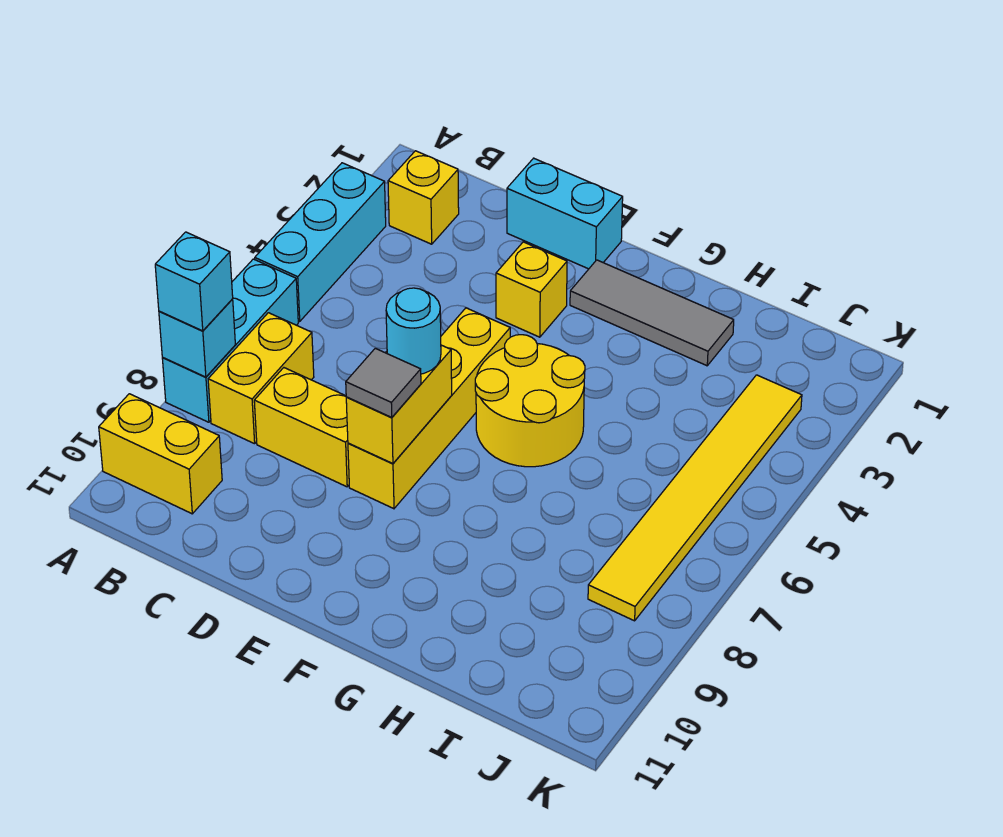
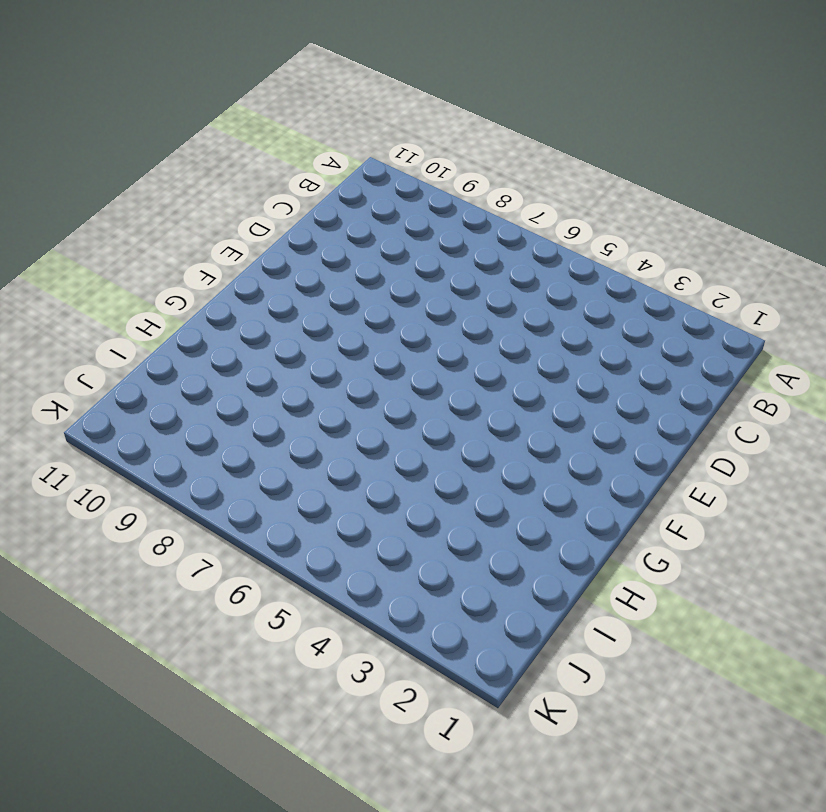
none -> cyan brick A3:A5 level 1
none -> cyan brick A6:A8 level 1
none -> yellow brick A10:B10 level 1

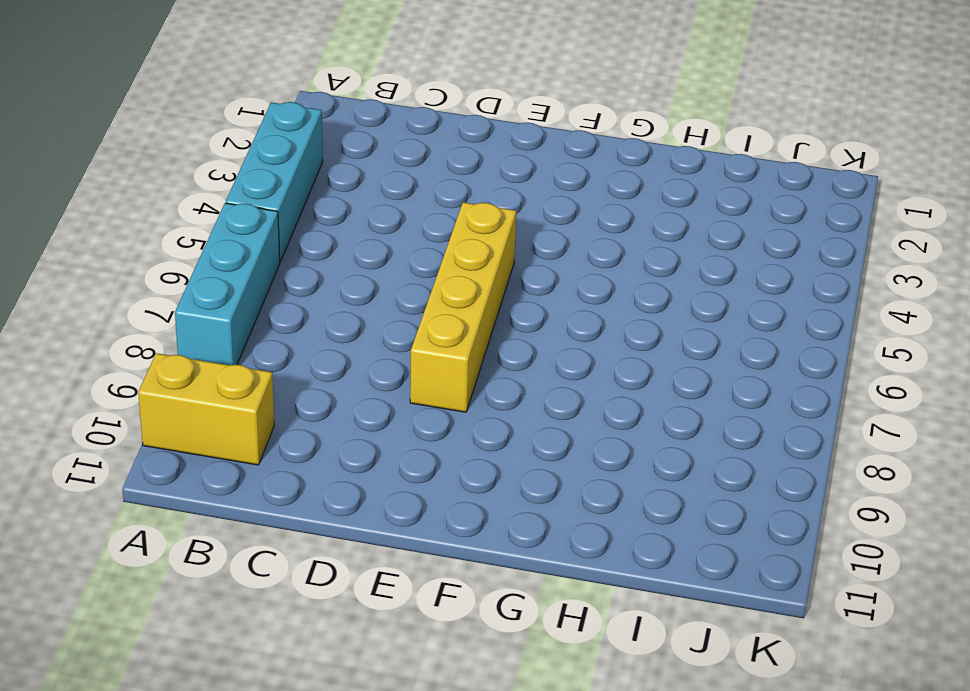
none -> yellow brick B2 level 1
none -> yellow brick B7:B8 level 1
none -> yellow brick C8:D8 level 1

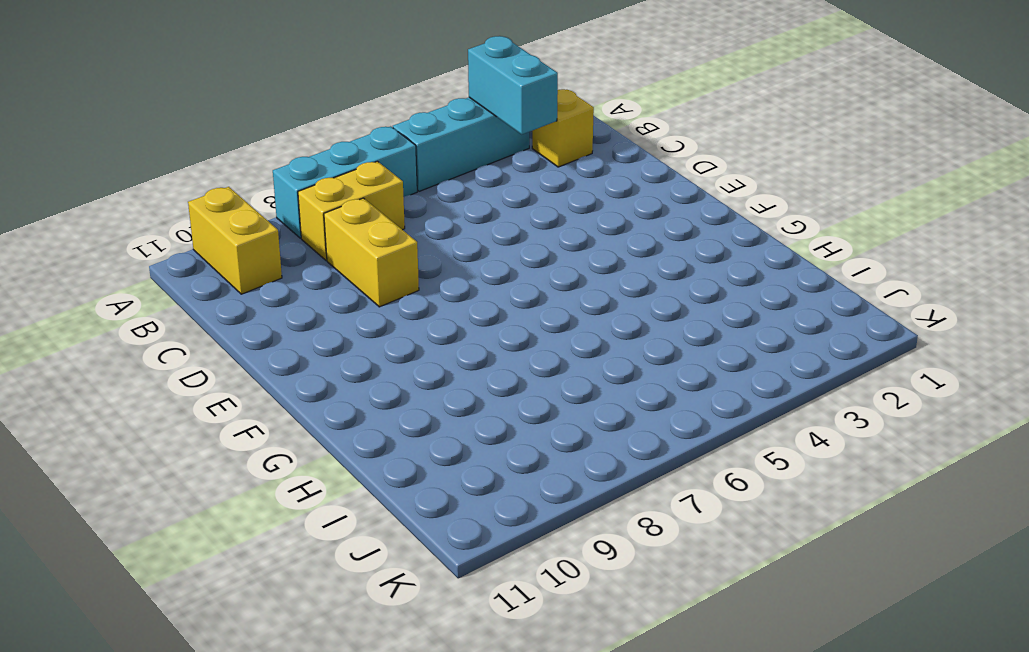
cyan brick A3:B3 level 2 -> cyan brick D1:E1 level 1
none -> yellow brick E3 level 1
none -> yellow brick E5:E8 level 1
none -> grey tile F2:H2 level 1

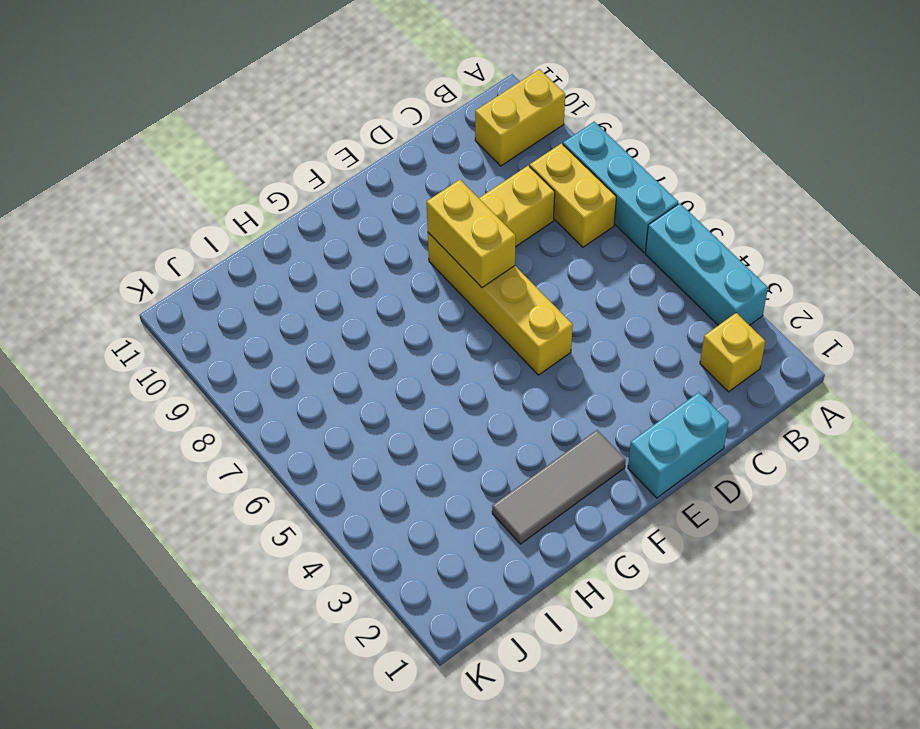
none -> yellow brick E3 level 1
none -> yellow round brick F5:G6 level 1
none -> yellow tile J3:J8 level 1

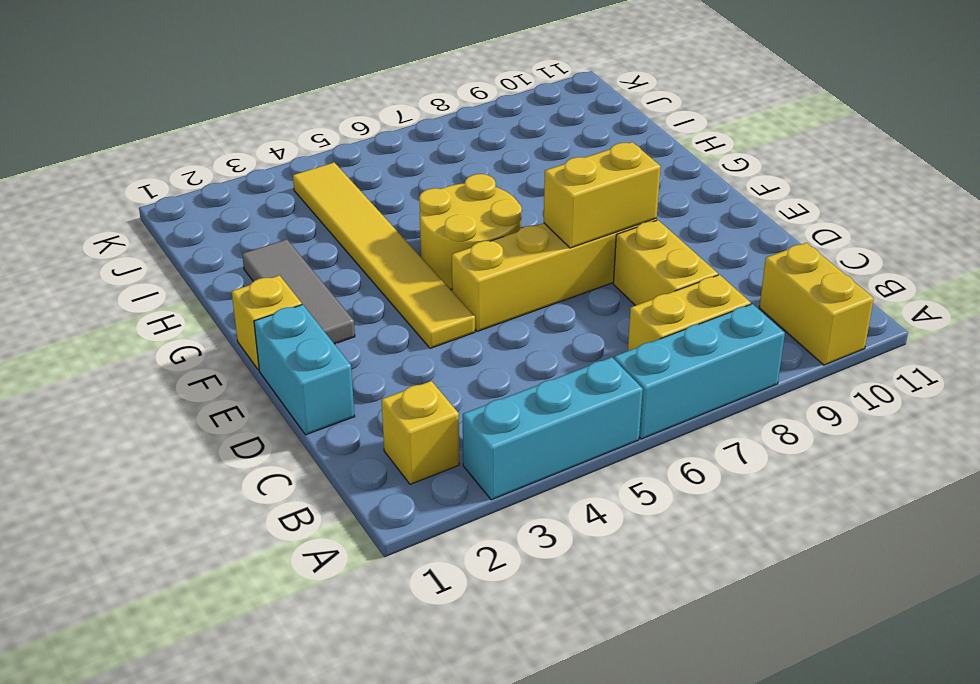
yellow tile E4:J4 level 1 -> yellow tile J3:J8 level 1
yellow brick F1 level 1 -> yellow brick E3 level 1
none -> cyan brick A8 level 2
none -> cyan brick A8 level 3
none -> cyan round brick E7 level 3

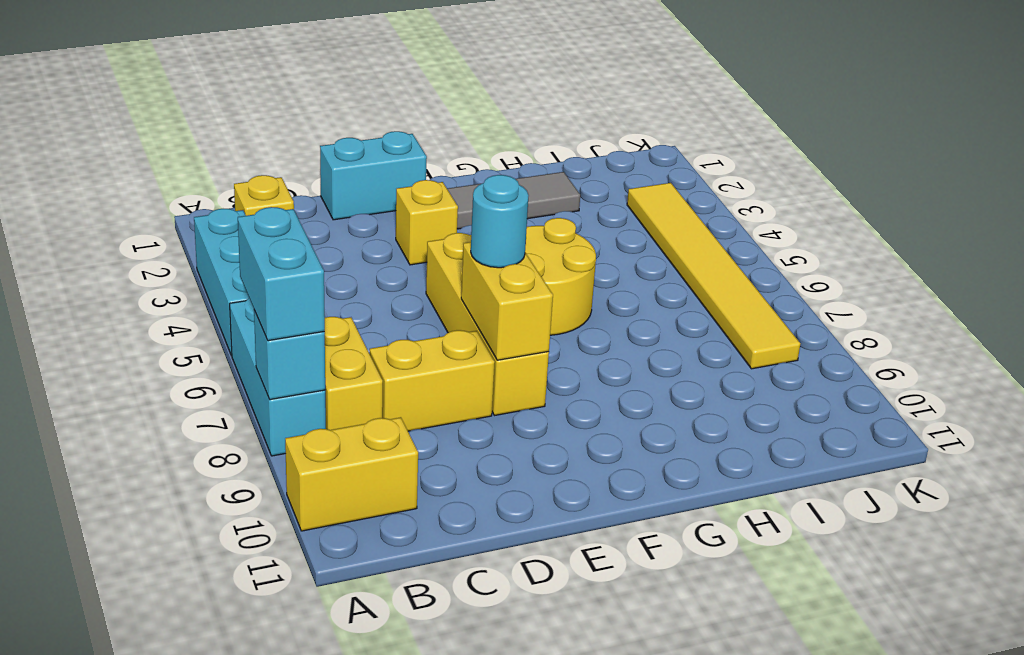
cyan brick A7:A8 level 3 -> cyan brick A8 level 3
none -> grey tile E8 level 3

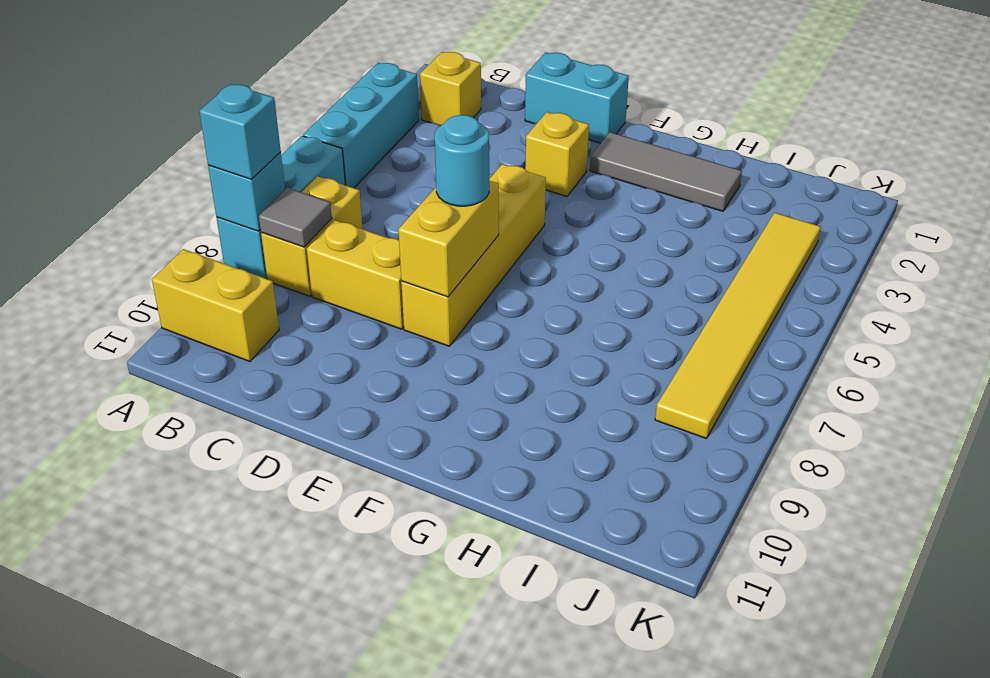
grey tile B8 level 2 -> grey tile E8 level 3
none -> yellow round brick F5:G6 level 1

